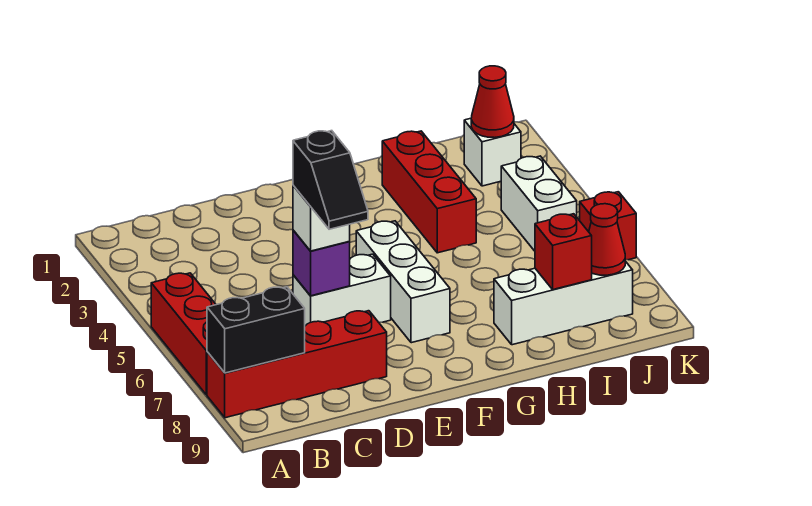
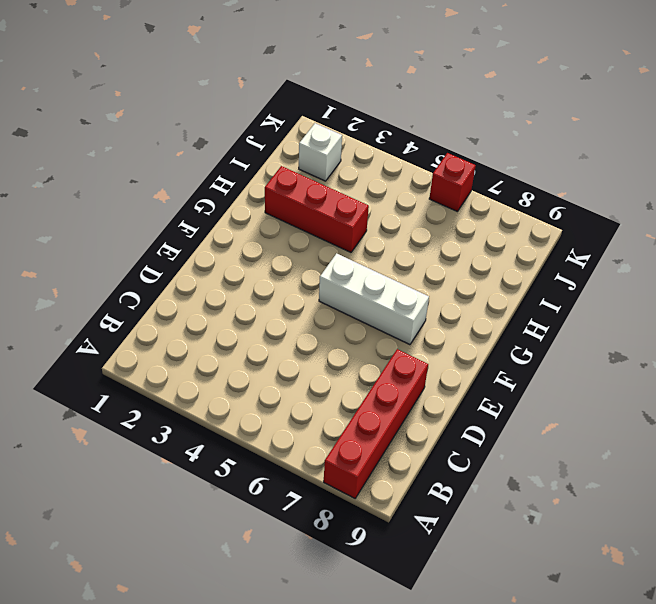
none -> red brick A5:A7 level 1
none -> white brick D6:E6 level 1
none -> white brick H8:J8 level 1

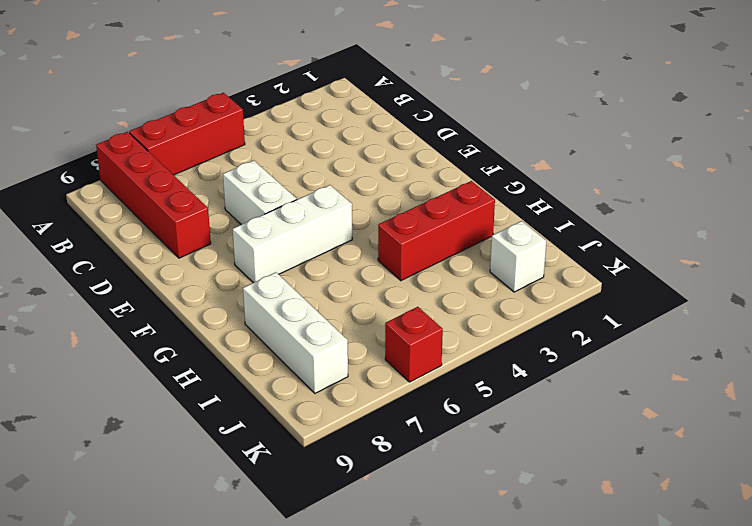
none -> white brick J4:J5 level 1
none -> black brick A8:B8 level 2
none -> purple brick D6 level 2

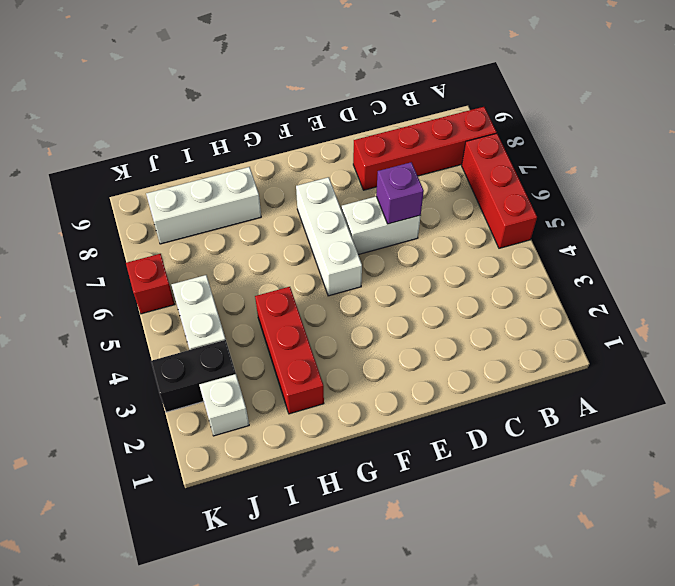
black brick J3:K3 level 1 -> black brick A8:B8 level 2
none -> red brick I8 level 2
none -> red cone J2 level 2
none -> red cone J8 level 2

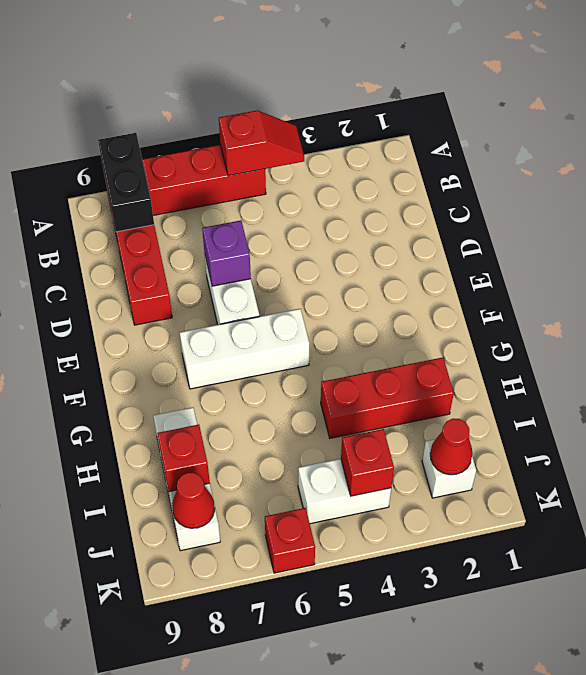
red slope A4:A5 level 2 top 5 -> none
red brick J4 level 2 -> none
none -> white brick D6 level 3
none -> black slope D6:D7 level 4 top 6

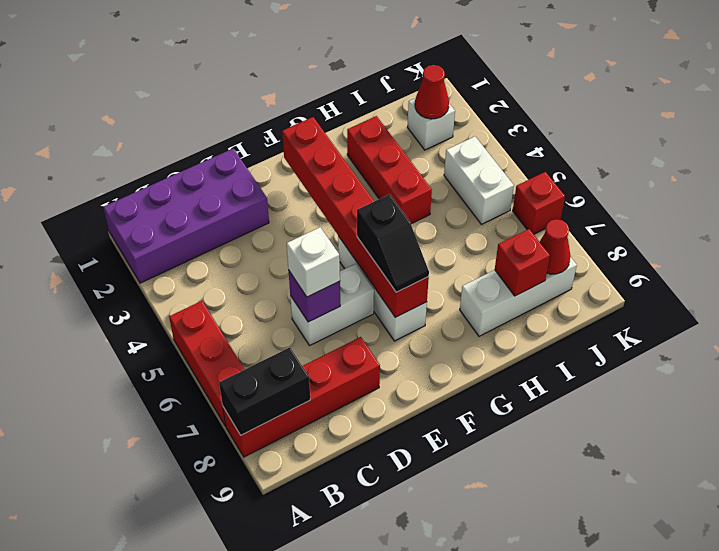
purple brick A1:D2 level 1 -> none
red brick F2:F7 level 2 -> none
black slope F6:F7 level 3 top 6 -> black slope D6:D7 level 4 top 6

